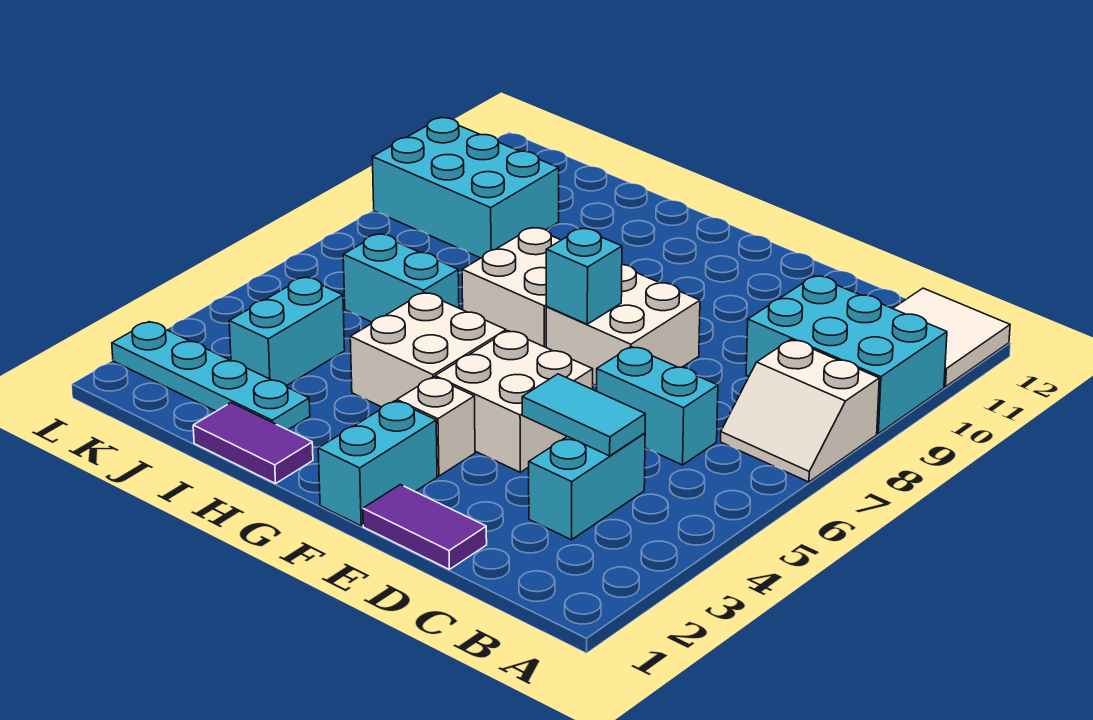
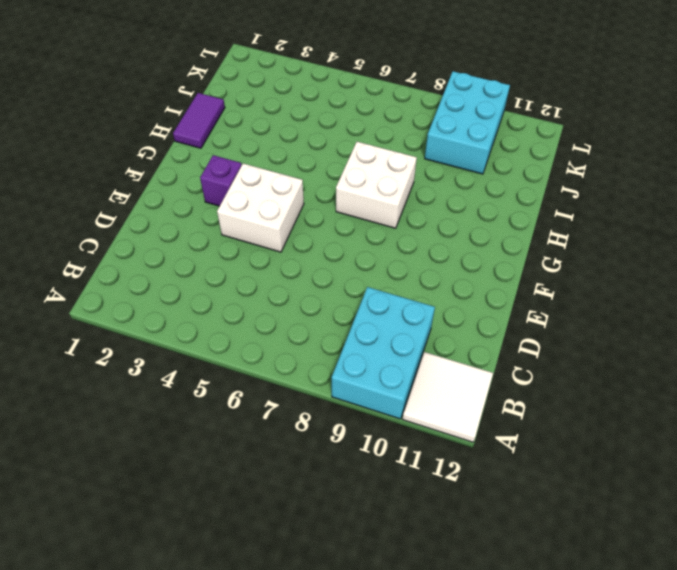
purple brick F3 level 1 -> white brick F3 level 1
none -> white slope A7:B8 level 1 top 8
none -> cyan brick C3:C4 level 1
none -> cyan brick C6:D6 level 1

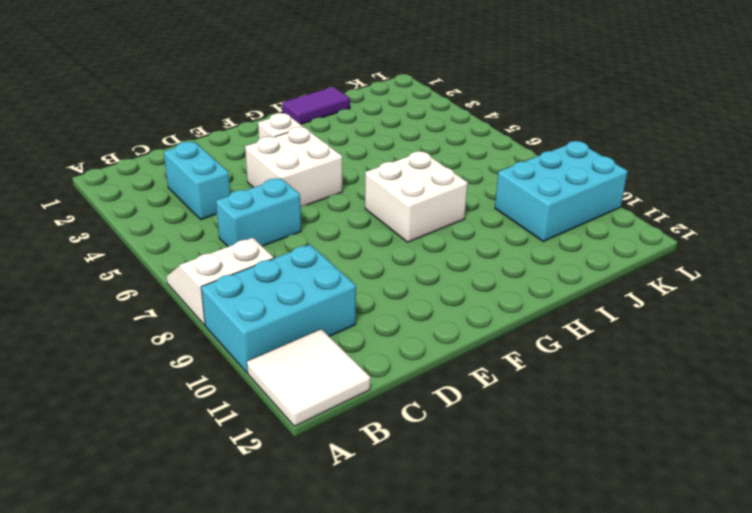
none -> purple tile D1:E1 level 1
none -> white brick E7:F8 level 1
none -> cyan brick F1:F2 level 1

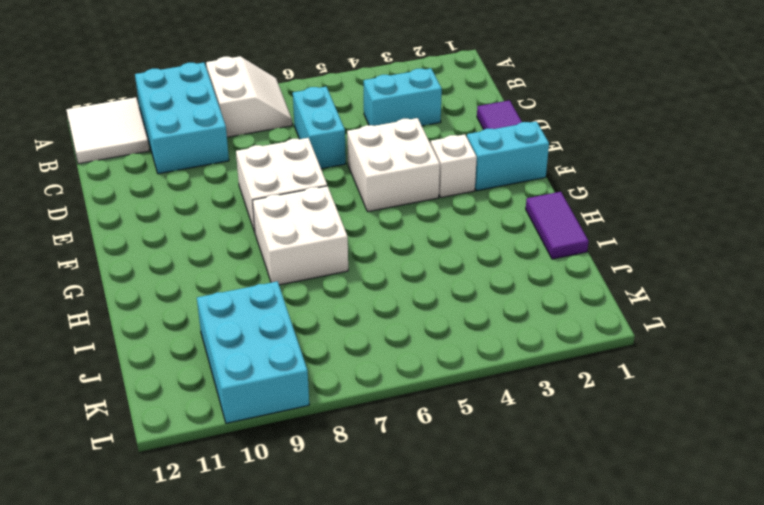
none -> white brick G4:H5 level 1
none -> cyan plate I2:L2 level 1
none -> cyan brick I6:J6 level 1

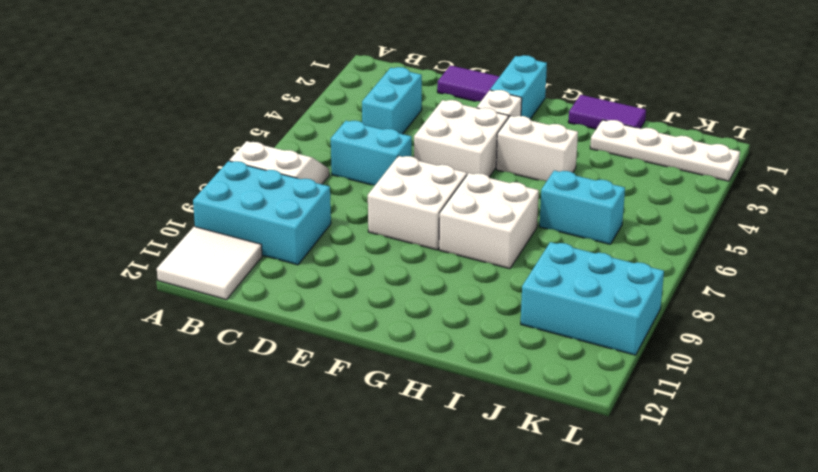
white brick G4:H4 level 1 -> white brick G4:H5 level 1
white plate I2:L2 level 1 -> cyan plate I2:L2 level 1
none -> cyan brick J3:J4 level 1
none -> cyan tile C4:D4 level 2
none -> cyan brick F7 level 2

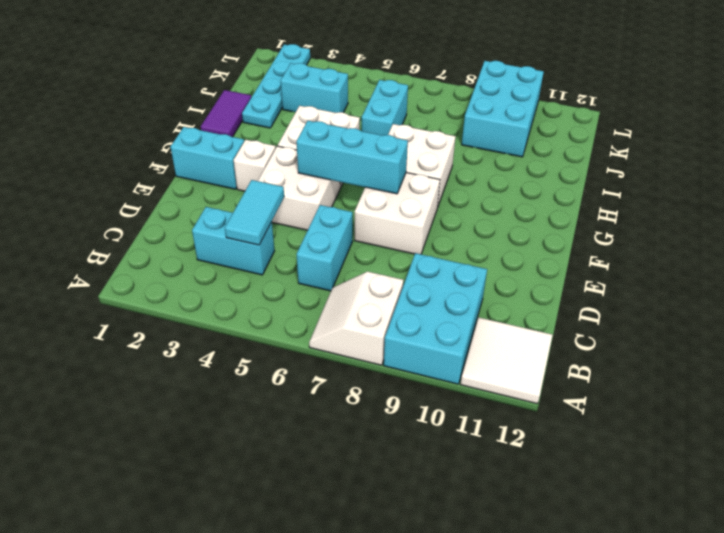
cyan brick F5:F7 level 2 -> cyan brick F7 level 2
none -> purple tile D1:E1 level 1

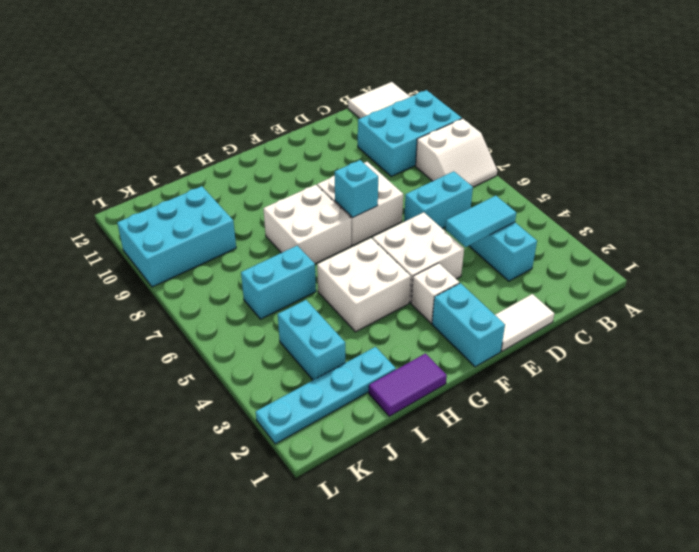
white tile D1:E1 level 1 -> purple tile D1:E1 level 1

